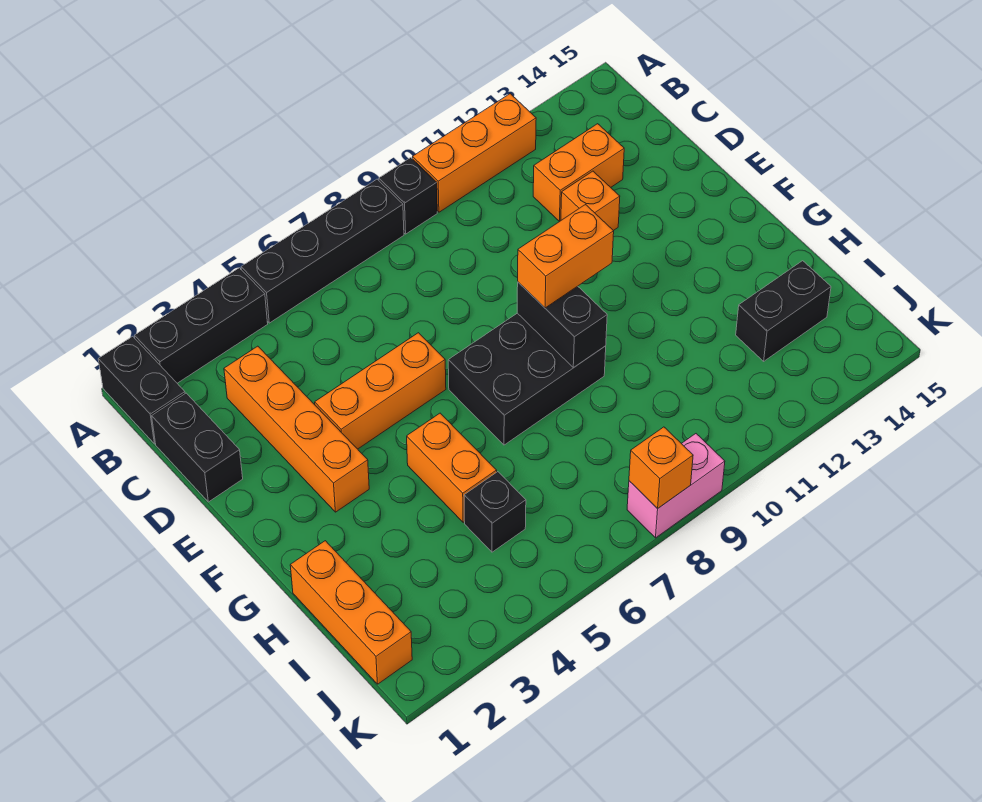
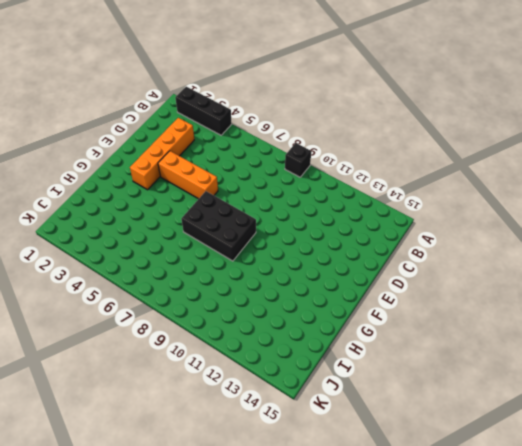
none -> black brick A1:B1 level 1
none -> black brick A5:A8 level 1
none -> orange brick A10:A12 level 1

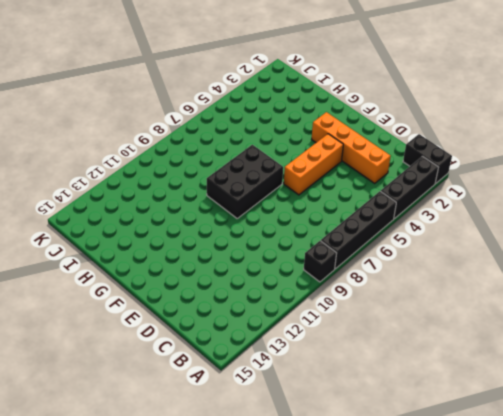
none -> orange brick A10:A12 level 1
none -> black brick C1:D1 level 1
none -> orange brick C12:C13 level 1

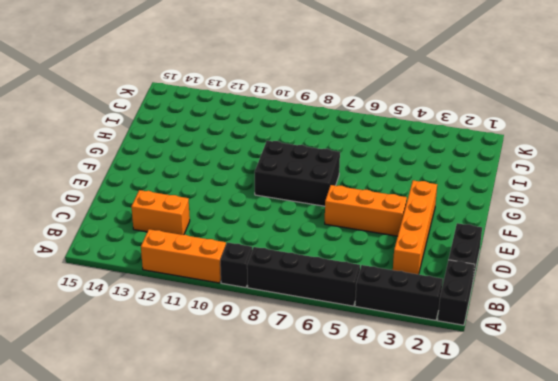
none -> orange brick D12 level 1
none -> orange brick G5:H5 level 1
none -> orange brick H1:J1 level 1

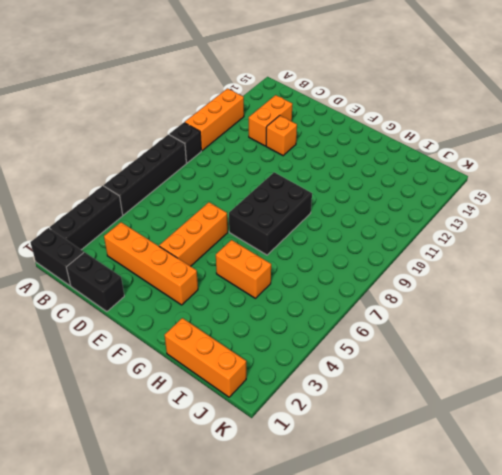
none -> black brick I5 level 1
none -> black brick I13:I14 level 1
none -> pink brick K8:K9 level 1

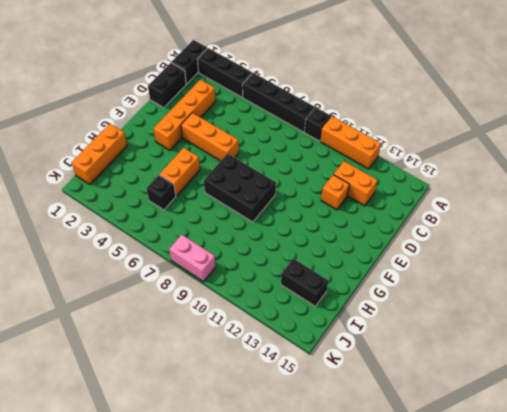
none -> black brick F9:G9 level 2
none -> orange brick K8 level 2
none -> orange brick F9:F10 level 3

